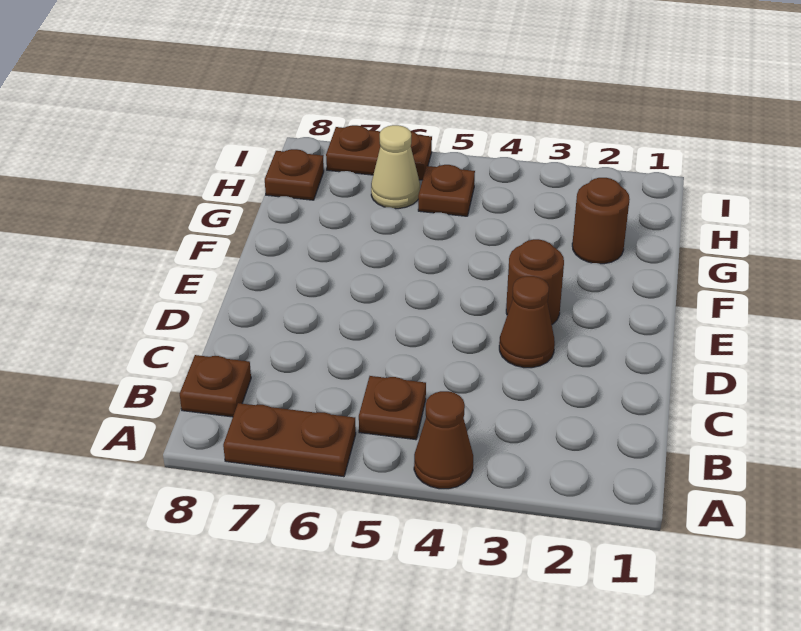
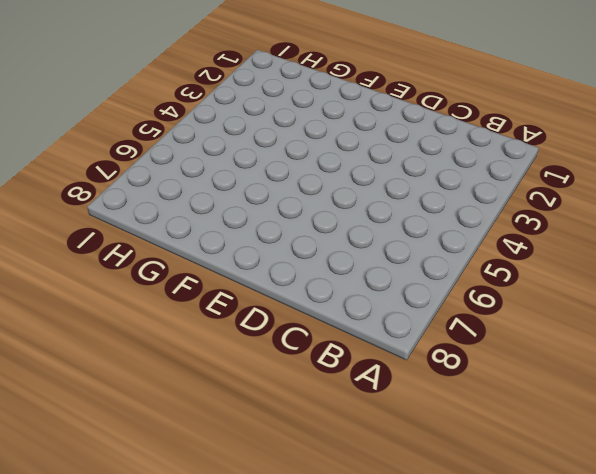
none -> brown cone A4 level 1
none -> brown plate A6:A7 level 1

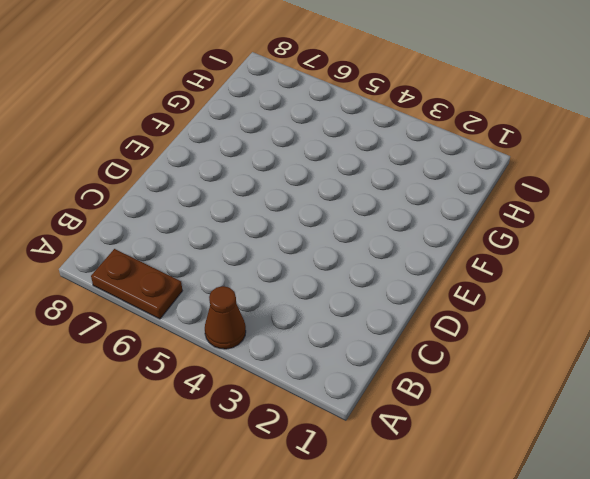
none -> brown plate B5 level 1
none -> brown plate B8 level 1

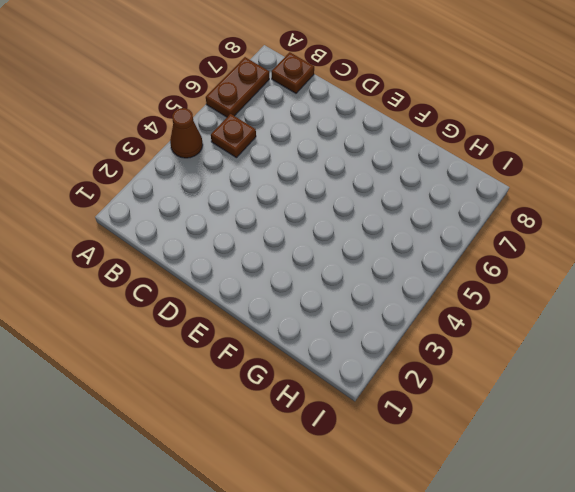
none -> brown cone D3 level 1
none -> brown round brick E3 level 1

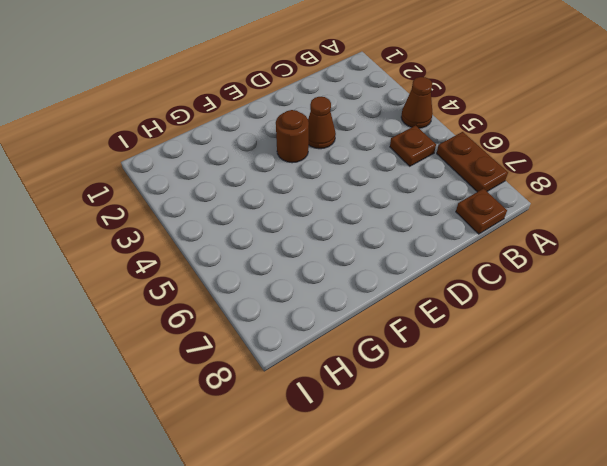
none -> brown round brick G2 level 1
none -> brown plate H5 level 1

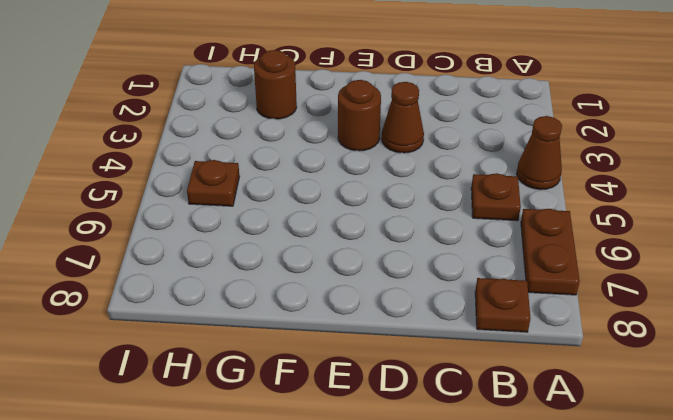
none -> tan cone H6 level 1
none -> brown plate H8 level 1

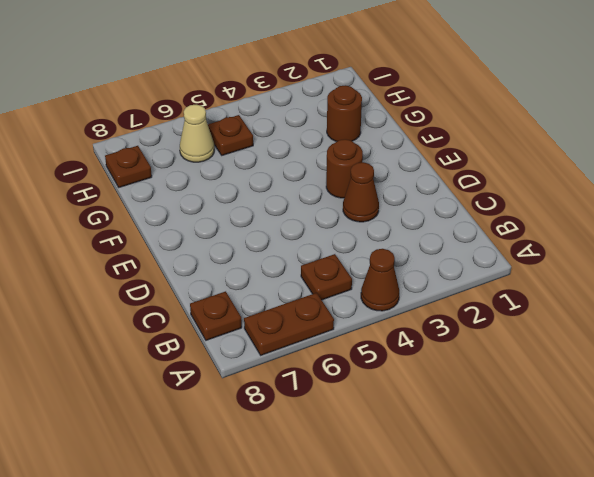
none -> brown plate I6:I7 level 1

